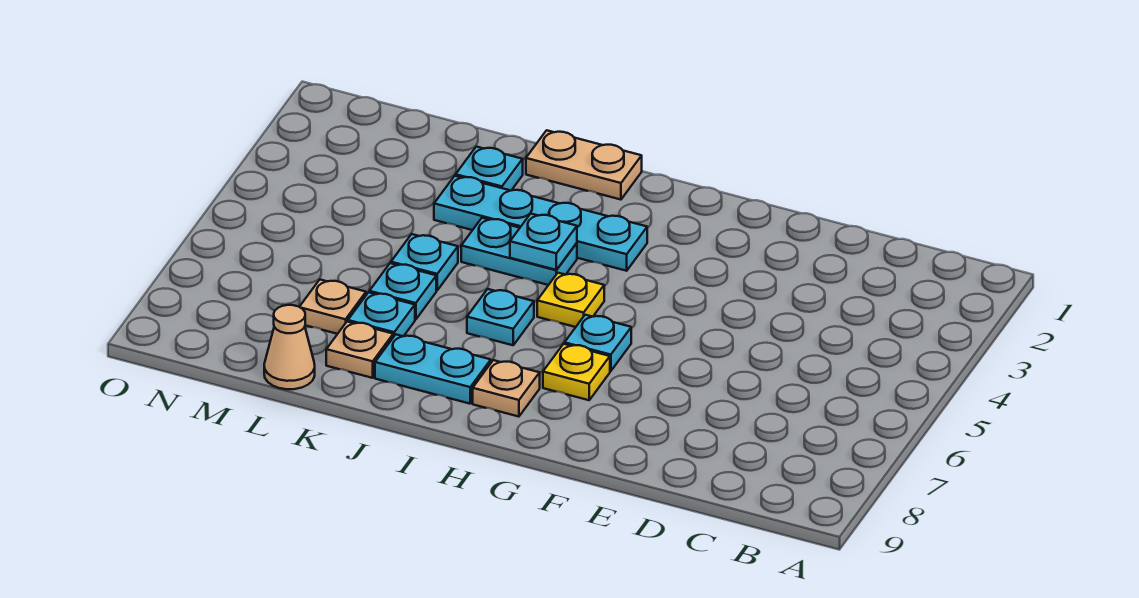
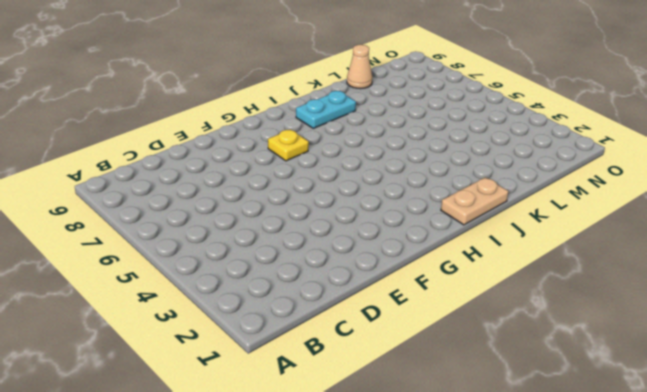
none -> cyan plate G6 level 1
none -> cyan plate H3:K3 level 1
none -> yellow plate H5 level 1

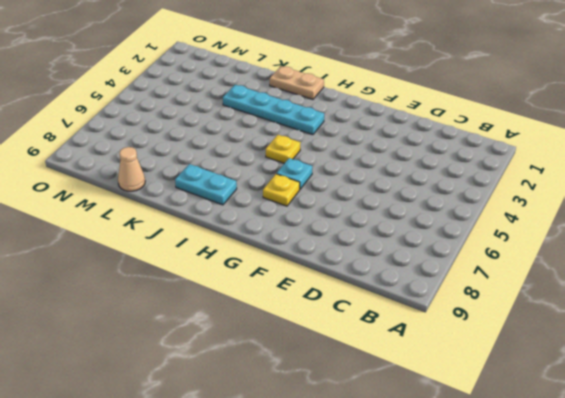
none -> tan plate H8 level 1
none -> cyan plate I4:J4 level 1
none -> cyan plate I6 level 1

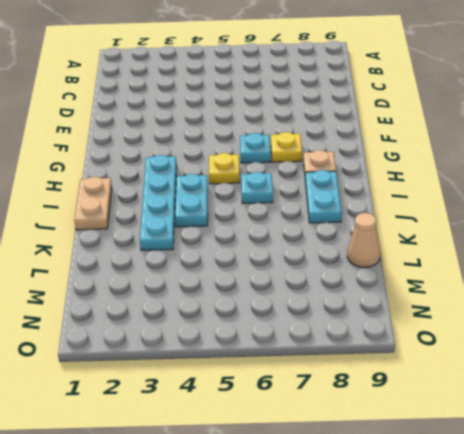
none -> cyan plate K2 level 1
none -> cyan plate K5 level 1
none -> cyan plate K6 level 1

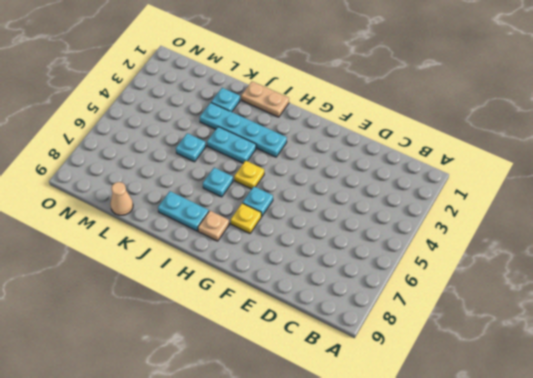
none -> cyan plate K6 level 1
none -> cyan plate K7 level 1
none -> tan plate K8 level 1

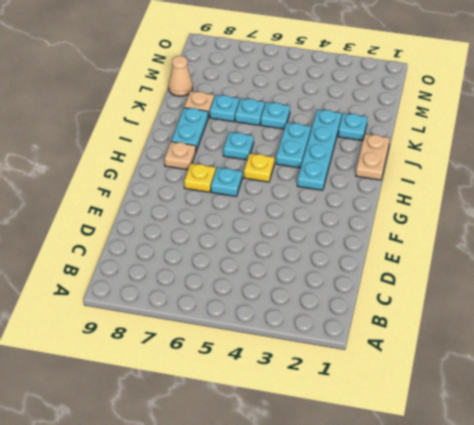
none -> tan plate L7 level 1
none -> cyan plate I4 level 2

